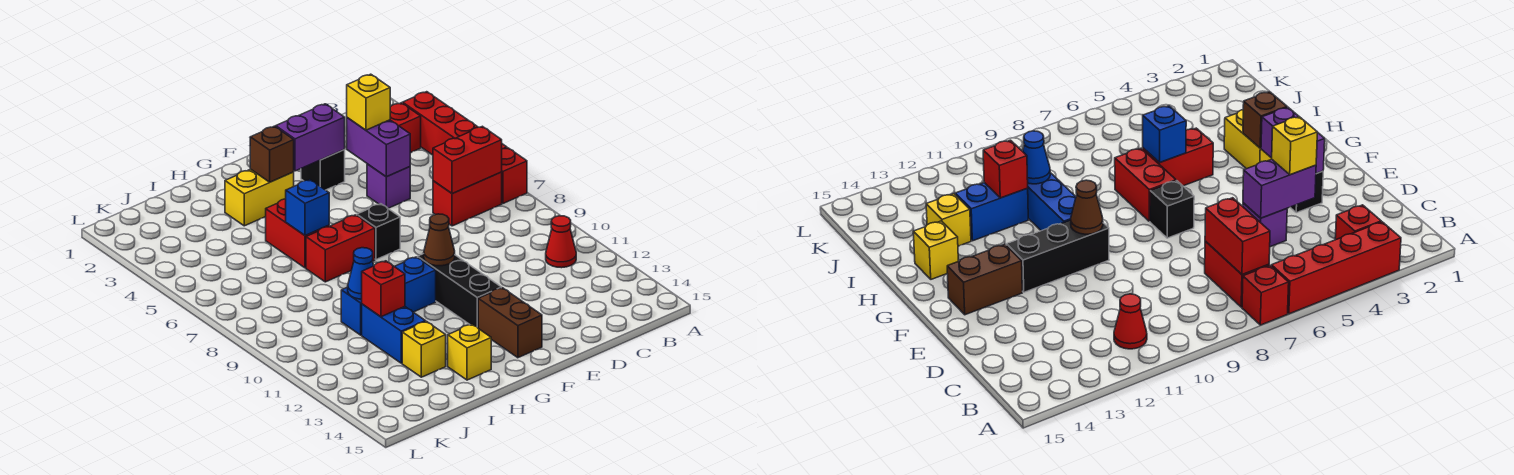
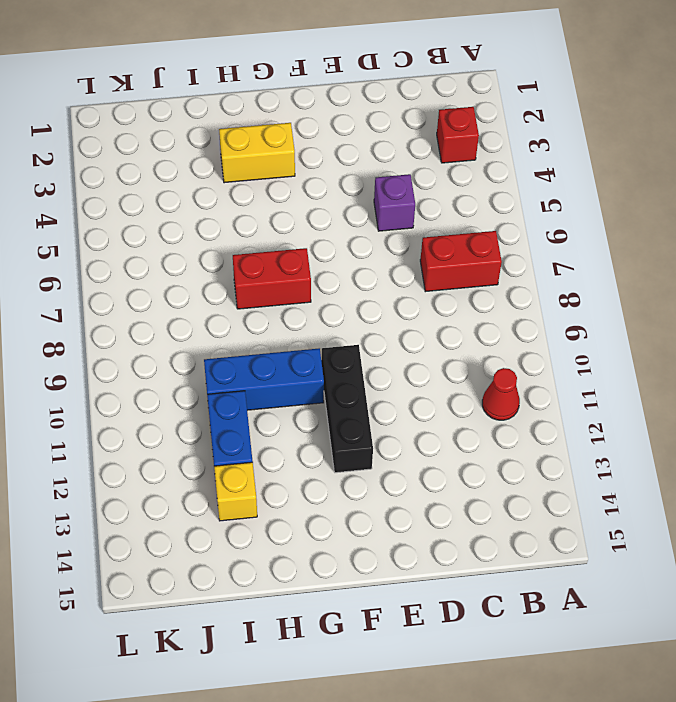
none -> red brick A3:A6 level 1
none -> red brick A7 level 1
none -> black brick E3 level 1

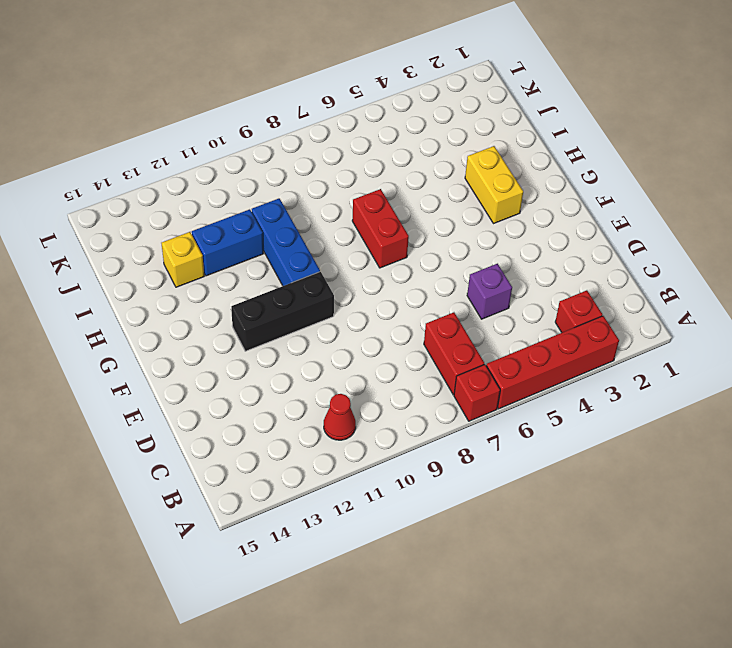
none -> black brick E3 level 1
none -> black brick F7 level 1
none -> brown brick F13:F14 level 1

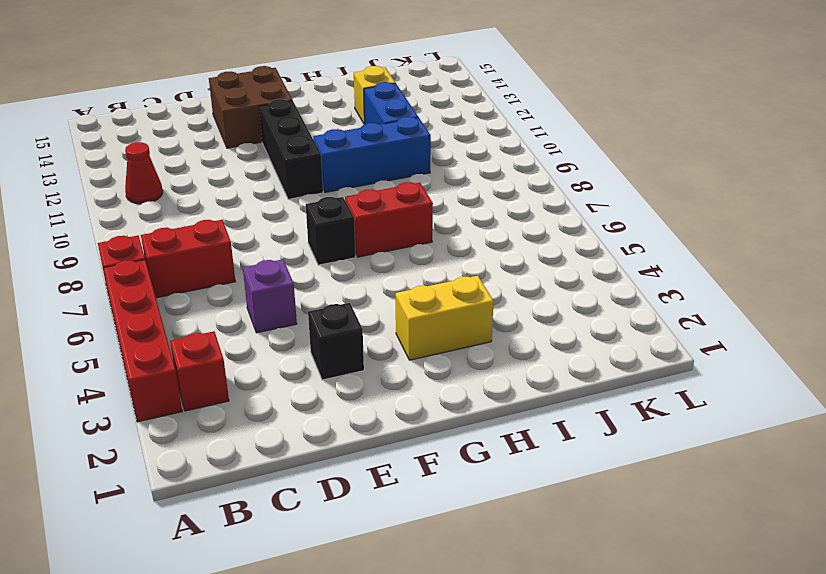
brown brick E13:F14 level 1 -> brown brick F13:F14 level 1
none -> red brick H5:H6 level 1
none -> yellow brick H14 level 1
none -> red brick B7:C7 level 2

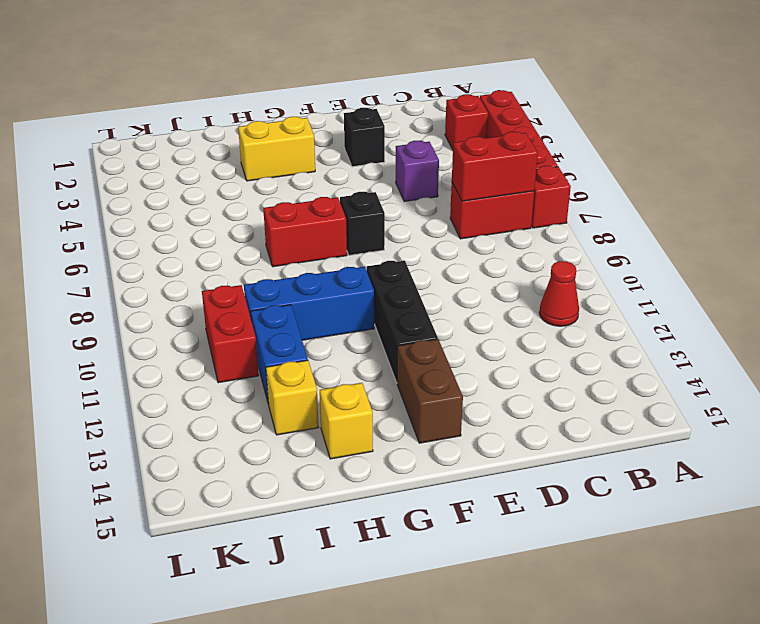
red brick J10:J11 level 1 -> red brick H5:H6 level 1
none -> purple brick D4:D5 level 2
none -> purple brick E3:F3 level 2
none -> brown cone F10 level 2

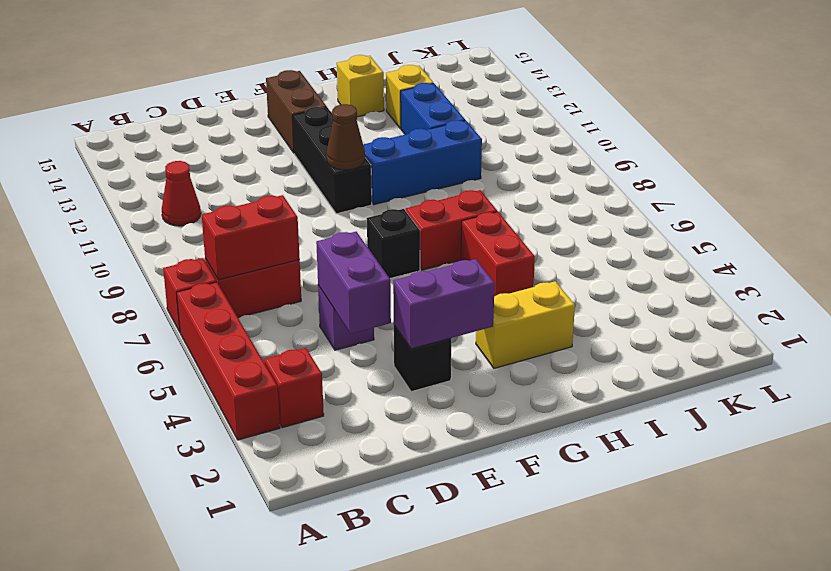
none -> brown brick G3 level 2
none -> blue brick H6 level 2
none -> blue cone I10 level 2

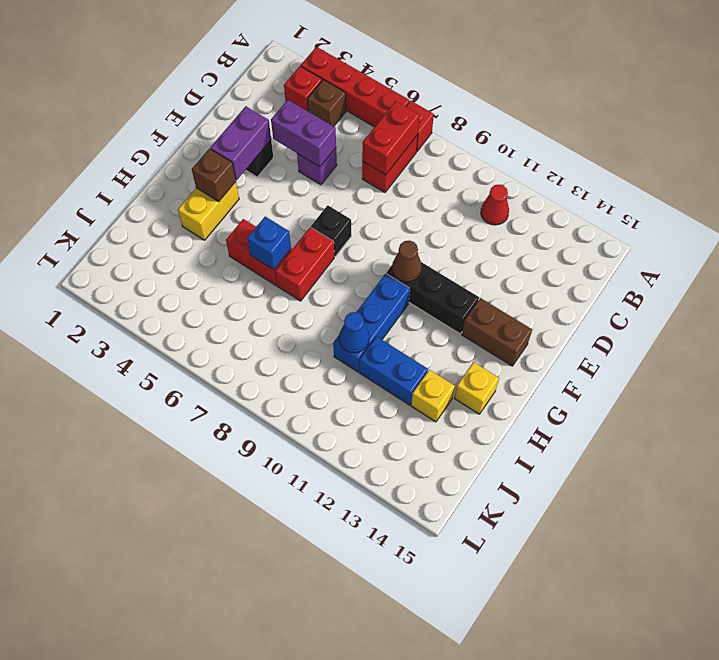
brown brick B4 level 1 -> none
none -> red brick I11 level 2
none -> yellow brick D4 level 3

